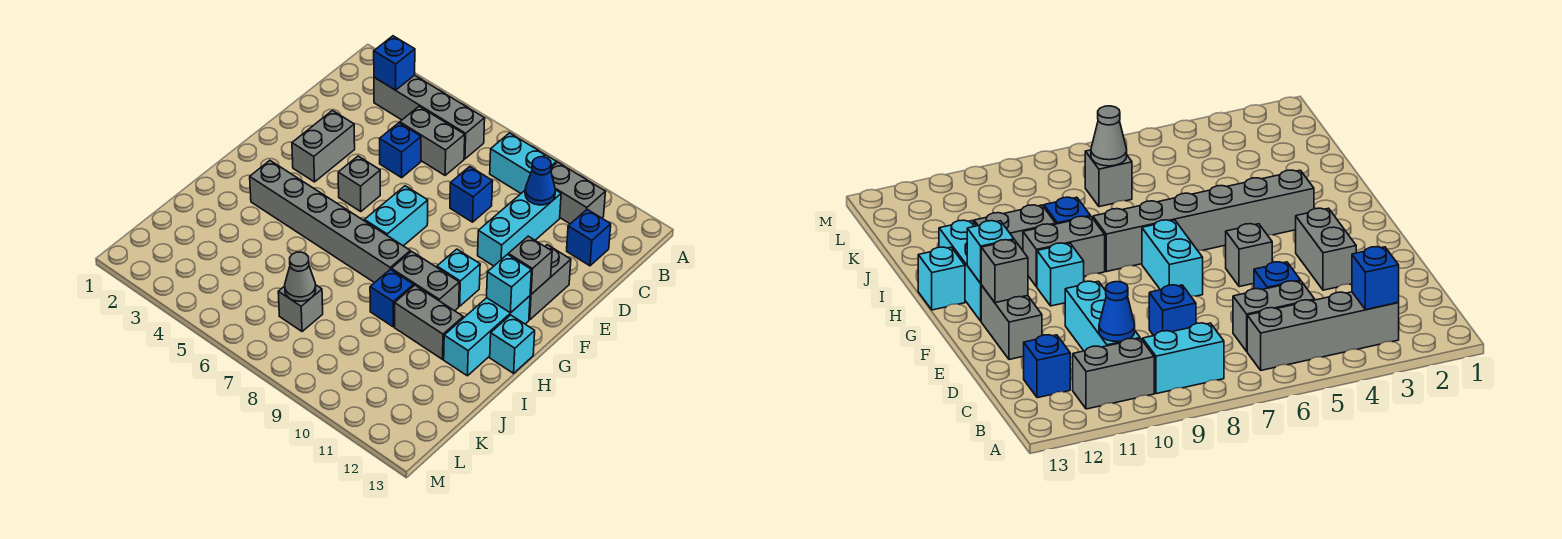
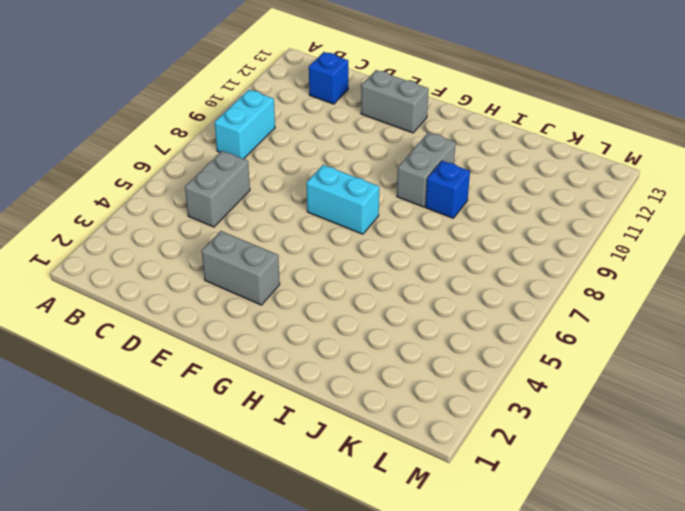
none -> grey brick B3:B6 level 1
none -> grey brick B10:B11 level 1
none -> cyan brick C10:E10 level 1

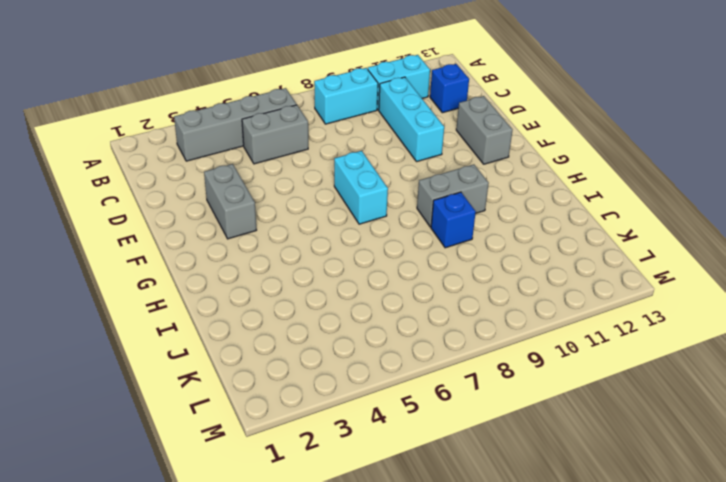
cyan brick B10:B11 level 1 -> grey brick B10:B11 level 1
none -> blue brick D5 level 1
none -> blue brick D8 level 1
none -> grey brick F5 level 1

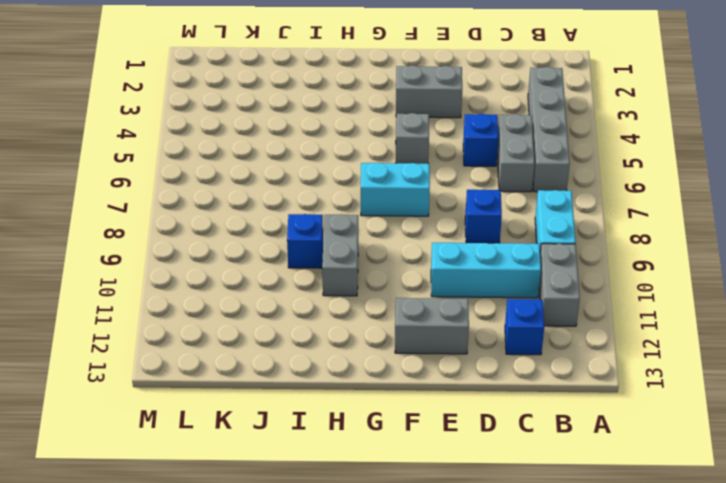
none -> cyan brick G10 level 1
none -> cyan brick G12:I12 level 1
none -> grey brick H3:H8 level 1

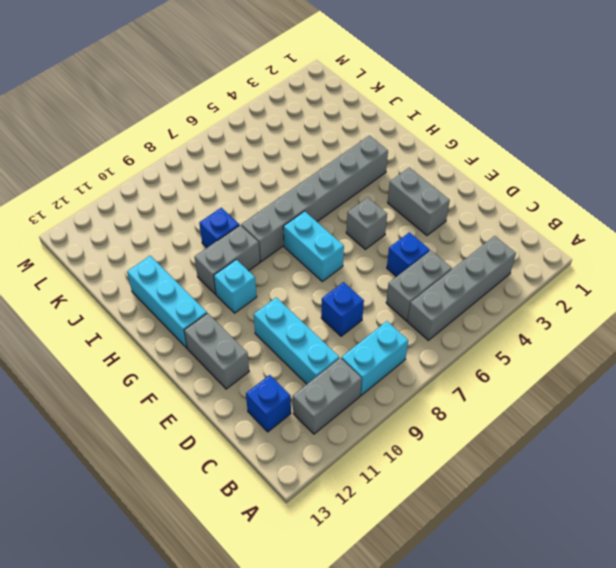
none -> cyan brick H13 level 1
none -> grey brick I10:I11 level 1
none -> grey brick K7 level 1

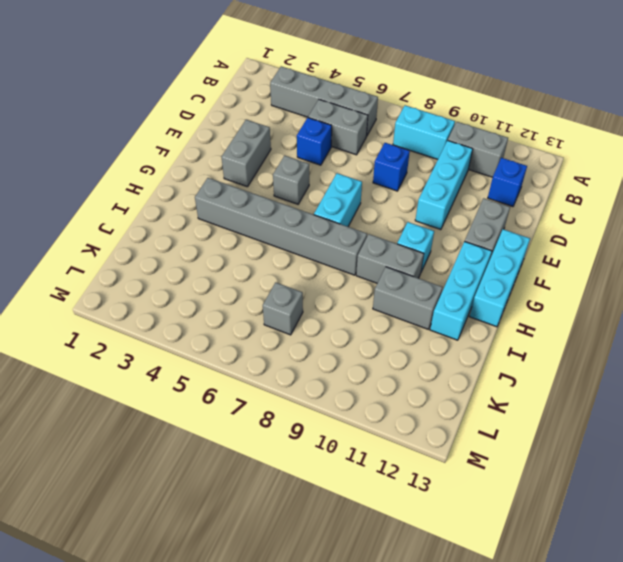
cyan brick F13:H13 level 1 -> cyan brick H13 level 1
none -> blue brick I9 level 1
none -> blue brick B3 level 2
none -> blue cone C10 level 2

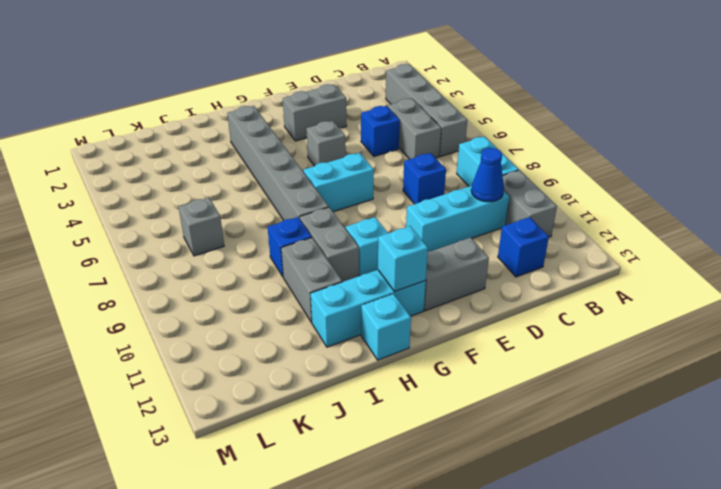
none -> blue brick B3 level 2
none -> grey brick F12 level 2
none -> grey cone K7 level 2

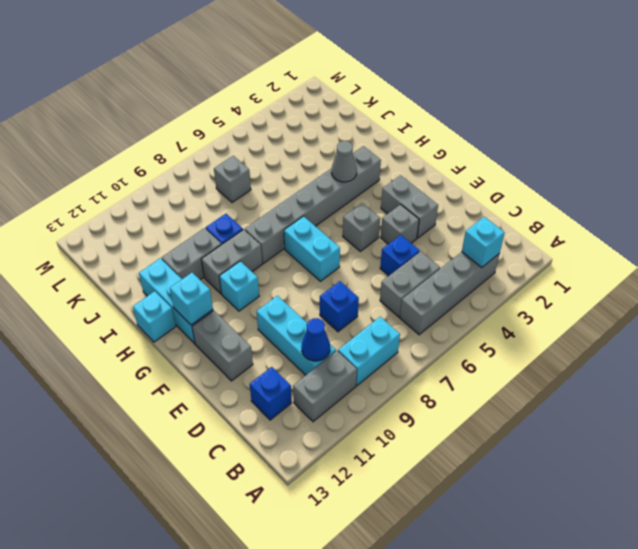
cyan brick B3 level 2 -> blue brick B3 level 2
grey brick E4 level 1 -> grey brick F12 level 2
grey cone H4 level 2 -> grey cone K7 level 2

